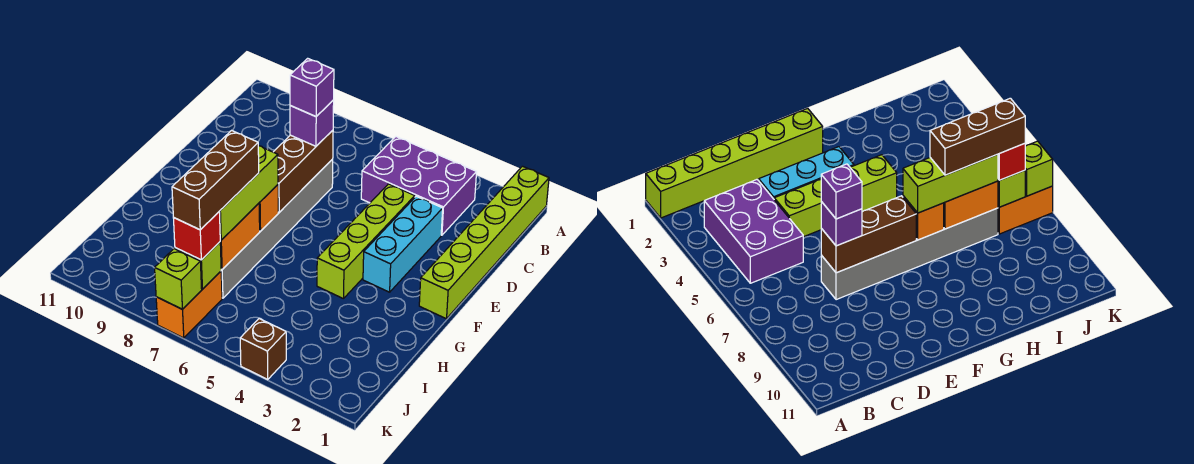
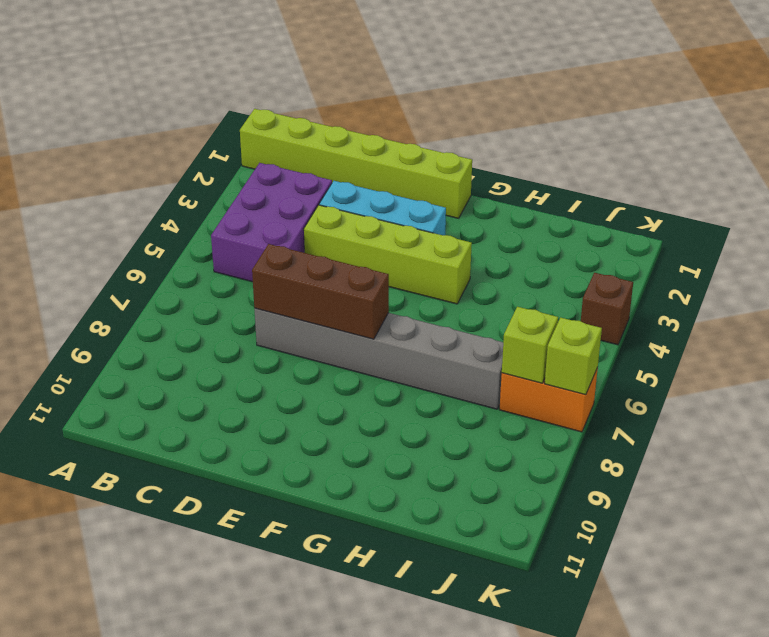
none -> orange brick G7 level 2
none -> orange brick H7:I7 level 2
none -> purple brick D7 level 3

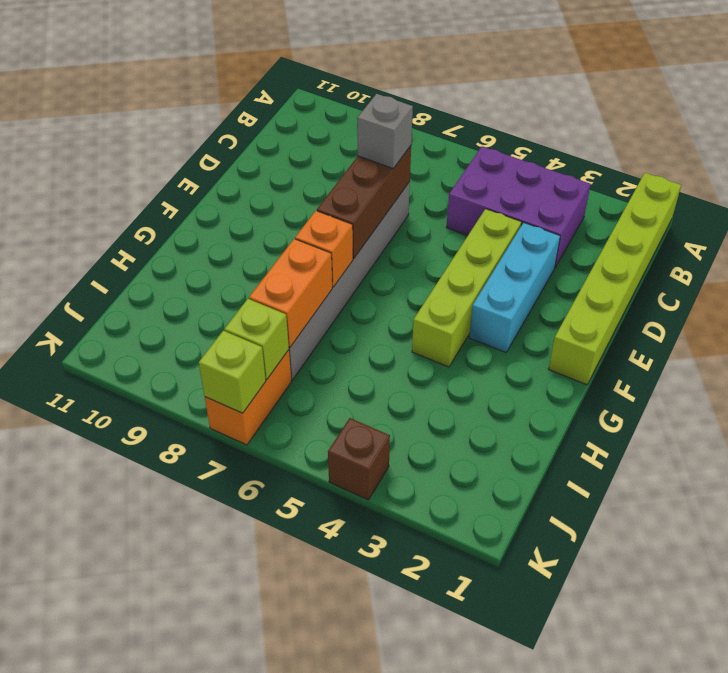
grey brick D7 level 3 -> purple brick D7 level 3
none -> lime brick G7:I7 level 3
none -> red brick J7 level 3
none -> purple brick D7 level 4

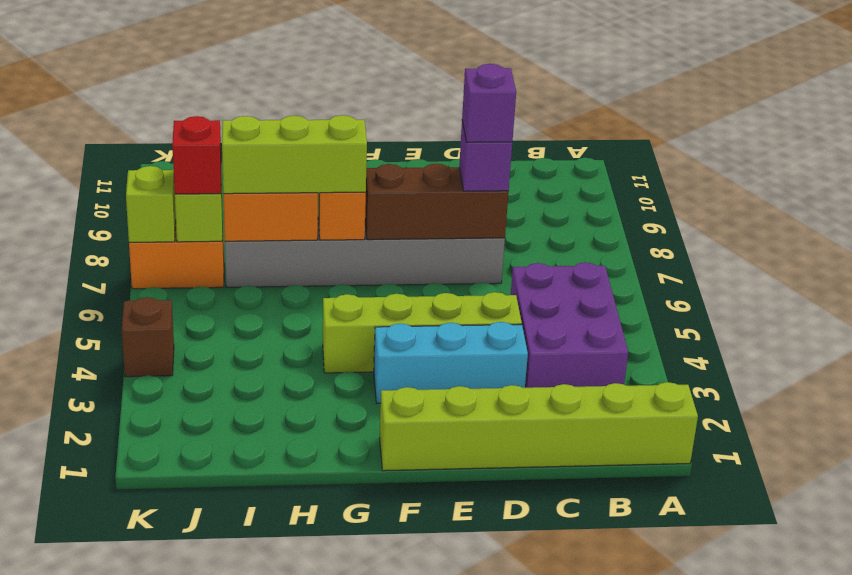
none -> brown brick H7:J7 level 4

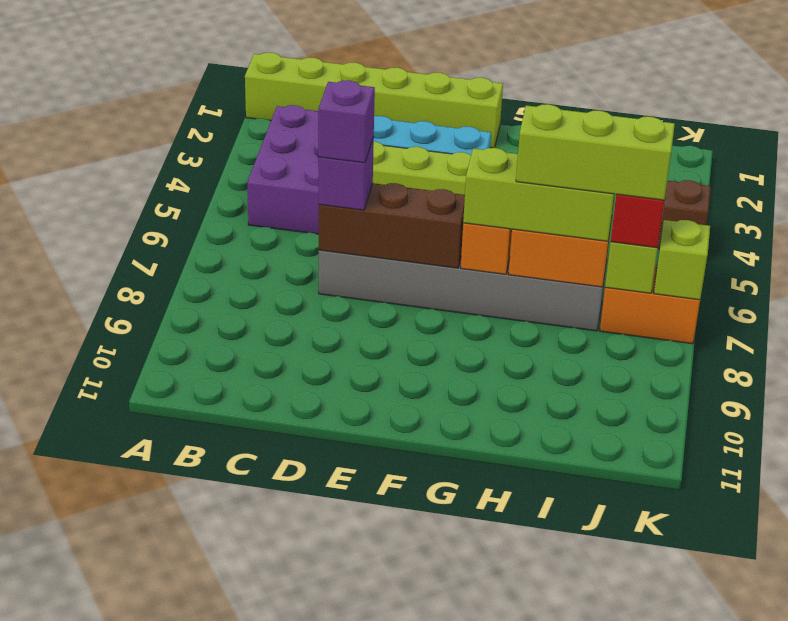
lime brick H7:J7 level 4 -> brown brick H7:J7 level 4

